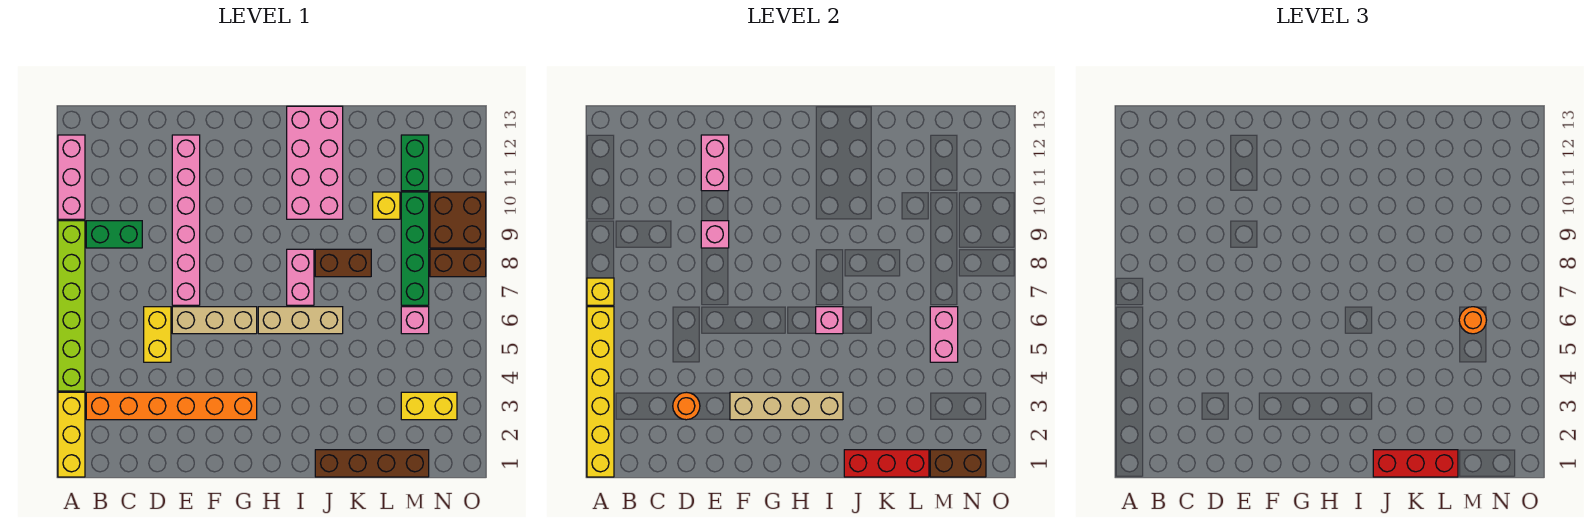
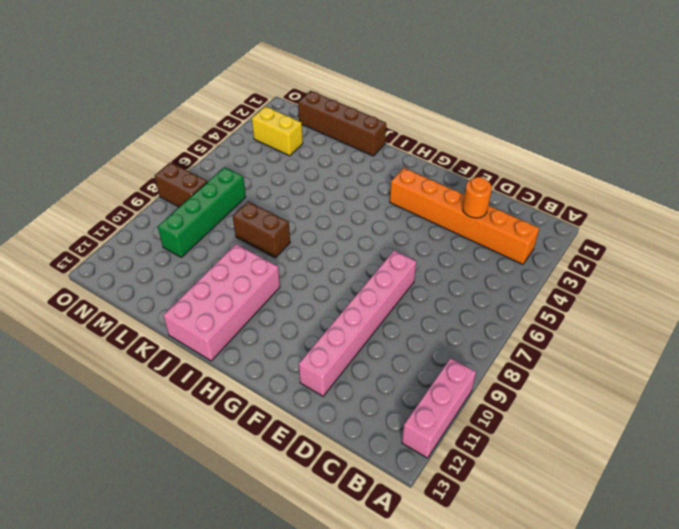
none -> yellow brick A1:A3 level 1
none -> lime brick A4:A9 level 1
none -> green brick B9:C9 level 1
none -> yellow brick D5:D6 level 1

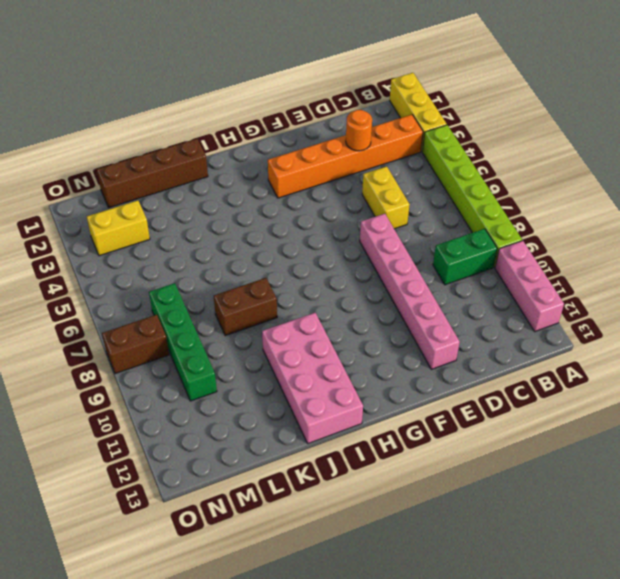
none -> tan brick E6:G6 level 1
none -> tan brick H6:J6 level 1
none -> pink brick I7:I8 level 1
none -> yellow brick L10 level 1

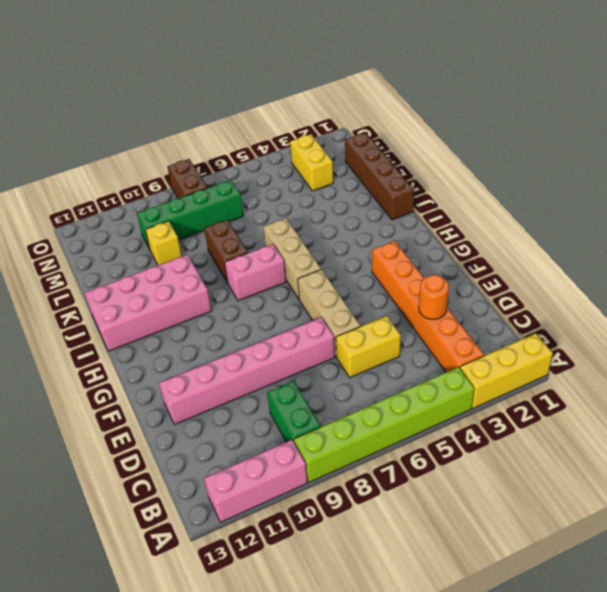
none -> pink brick M6 level 1
none -> green brick M11:M12 level 1
none -> brown brick N9:O10 level 1
none -> yellow brick A1:A6 level 2

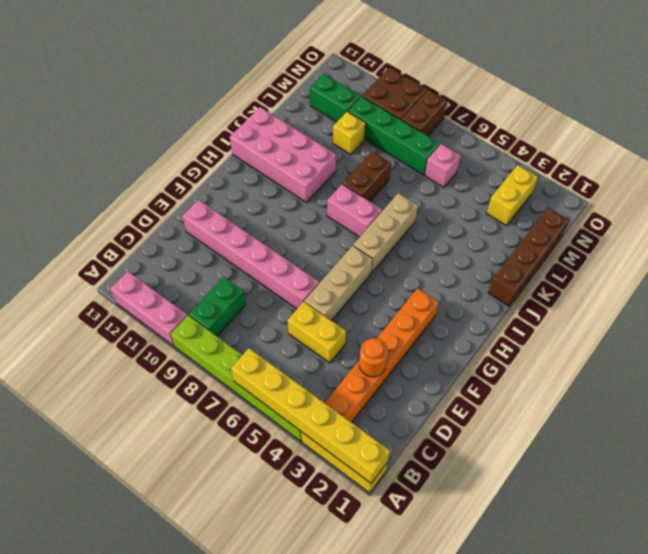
none -> yellow brick A7 level 2
none -> pink brick E9 level 2
none -> pink brick E11:E12 level 2
none -> tan brick F3:I3 level 2

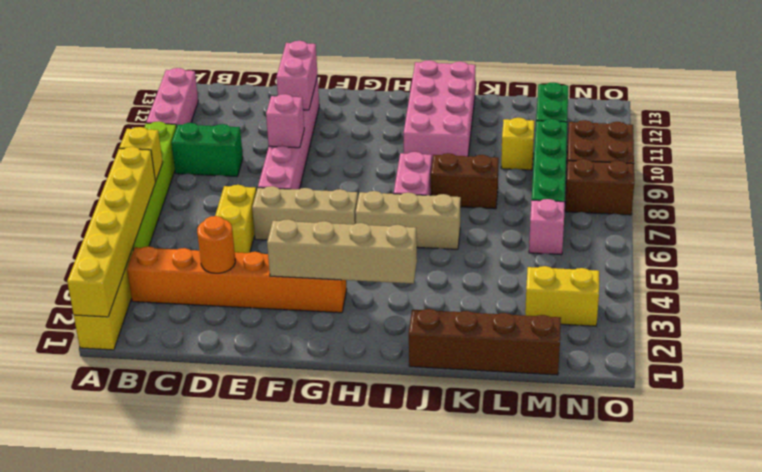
none -> pink brick I6 level 2
none -> red brick J1:L1 level 2
none -> brown brick M1:N1 level 2
none -> pink brick M5:M6 level 2

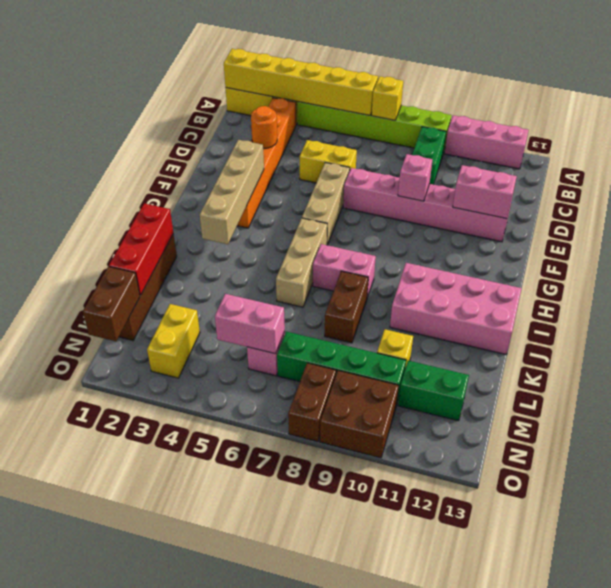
none -> pink brick I6 level 2
none -> red brick J1:L1 level 3
none -> orange round brick M6 level 3

